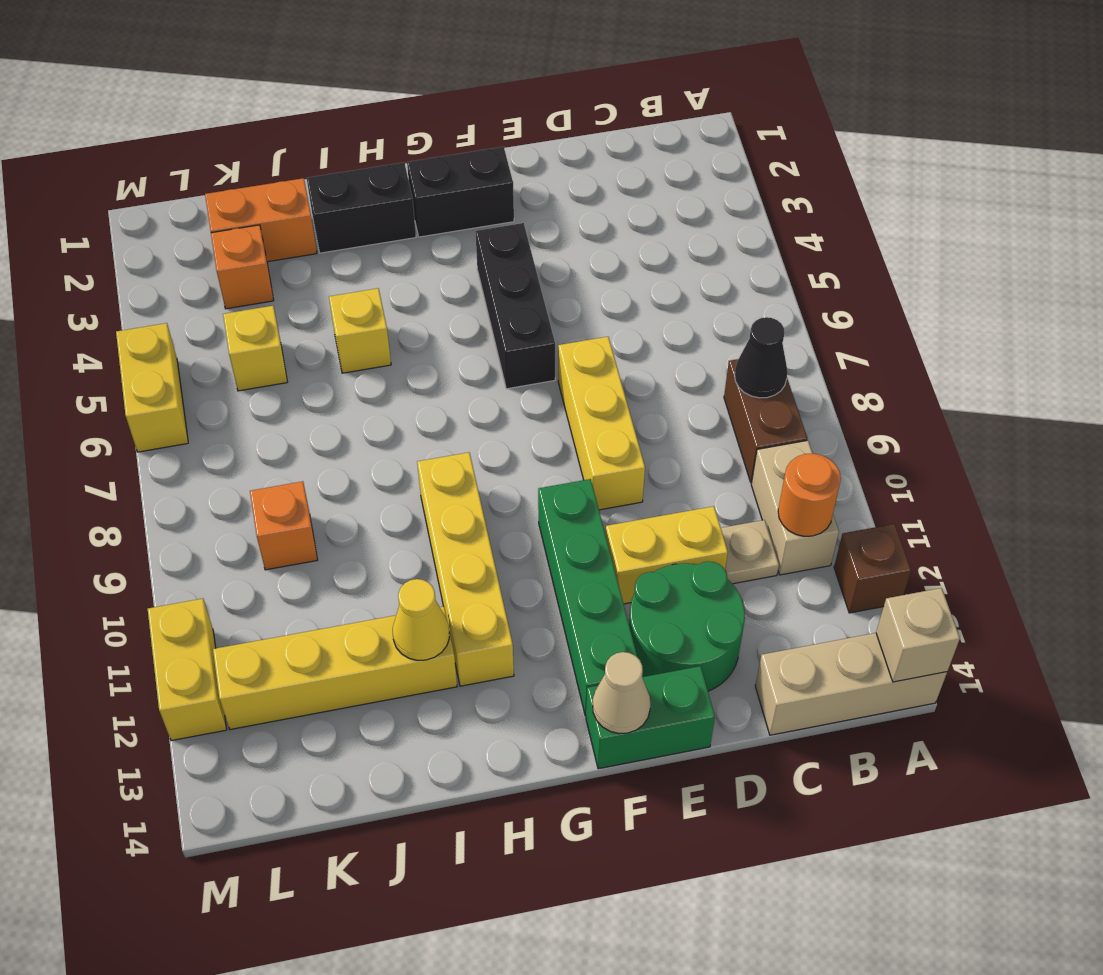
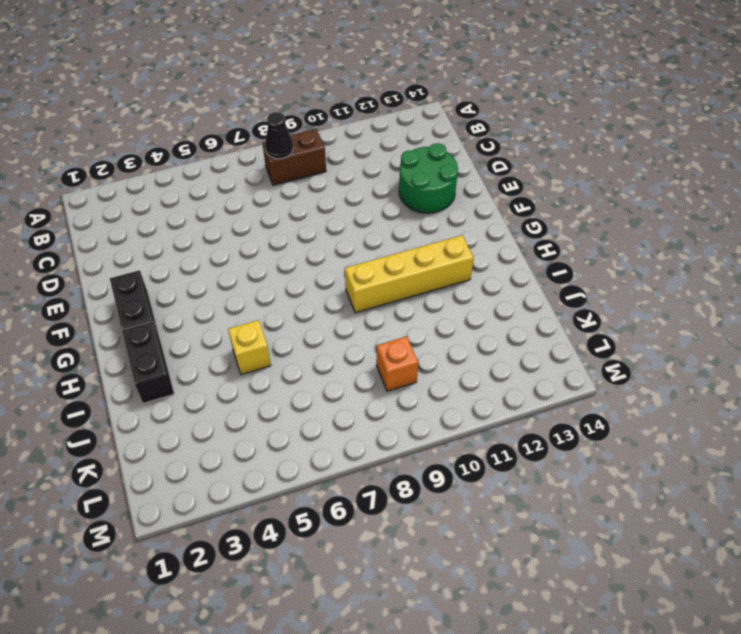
none -> brown brick A12 level 1
none -> tan brick A14:C14 level 1
none -> tan brick B10:B11 level 1

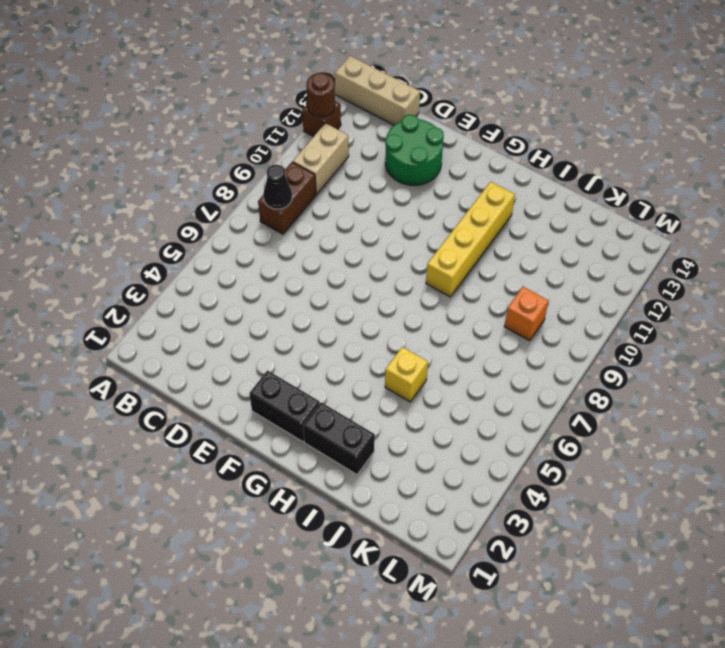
brown round brick A12 level 2 -> none
none -> tan plate C11 level 1
none -> yellow brick D11:E11 level 1
none -> yellow brick E7:E9 level 1

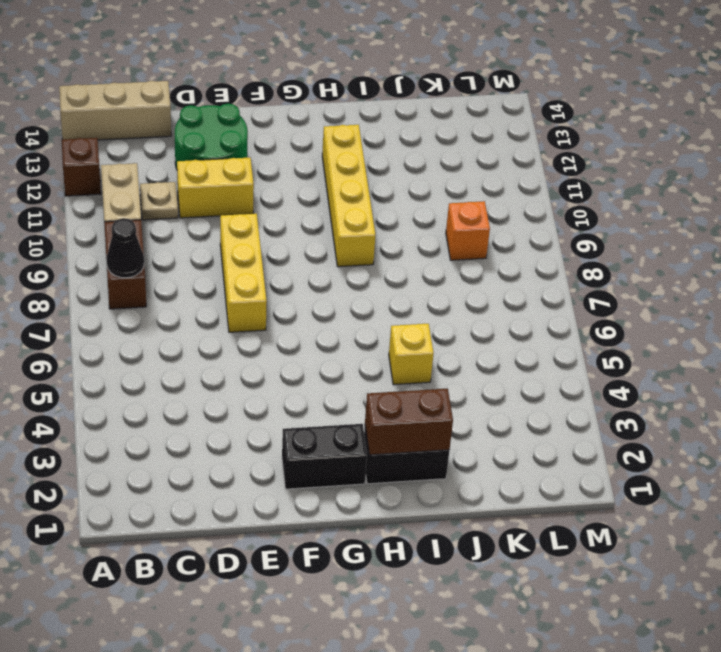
brown brick H2:I2 level 2 -> none
none -> green brick E14:F14 level 1
none -> black brick F4:F6 level 1
none -> green brick F10:F13 level 1

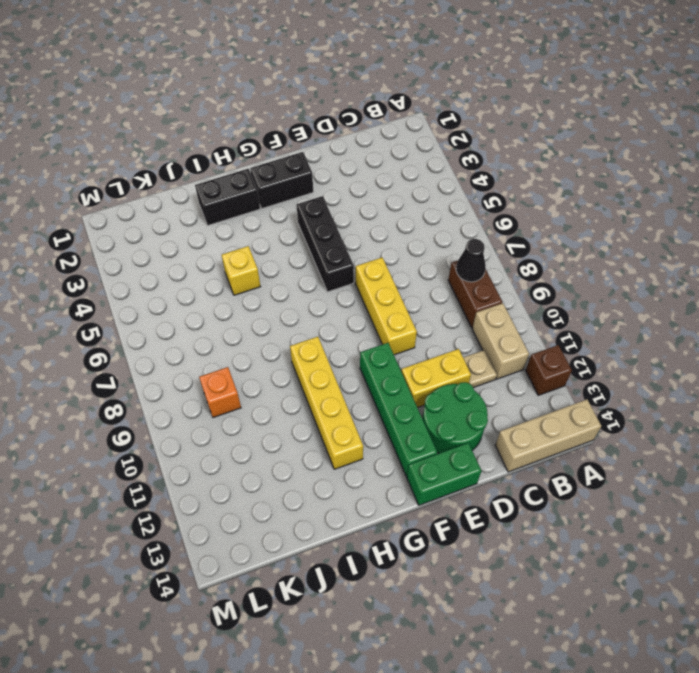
none -> yellow brick I12:L12 level 1
none -> orange brick J2:K2 level 1
none -> orange brick K3 level 1

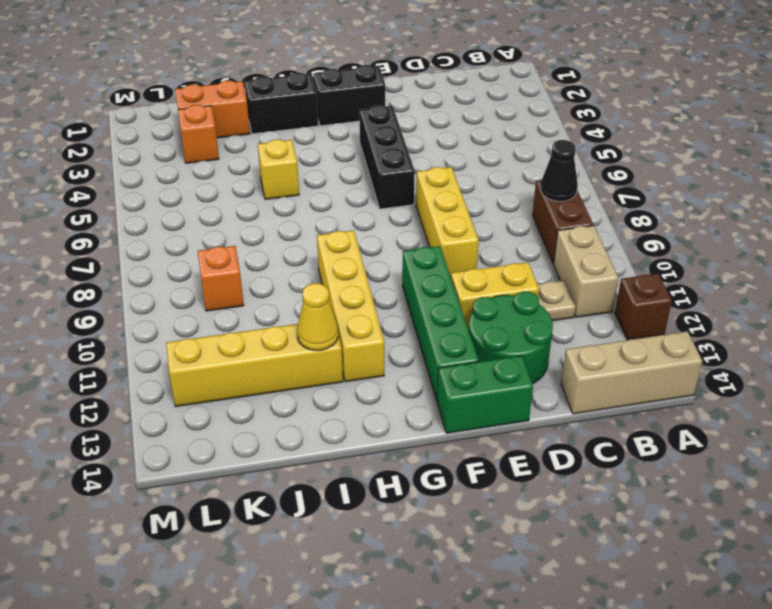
none -> yellow brick K5 level 1
none -> yellow brick M5:M6 level 1
none -> yellow brick M11:M12 level 1

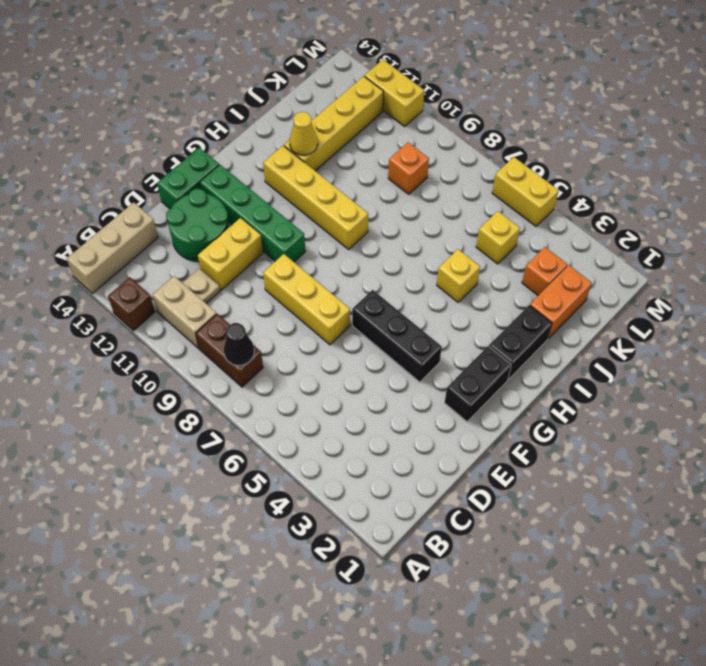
none -> tan brick A14 level 2
none -> orange round brick B11 level 2
none -> tan cone F14 level 2

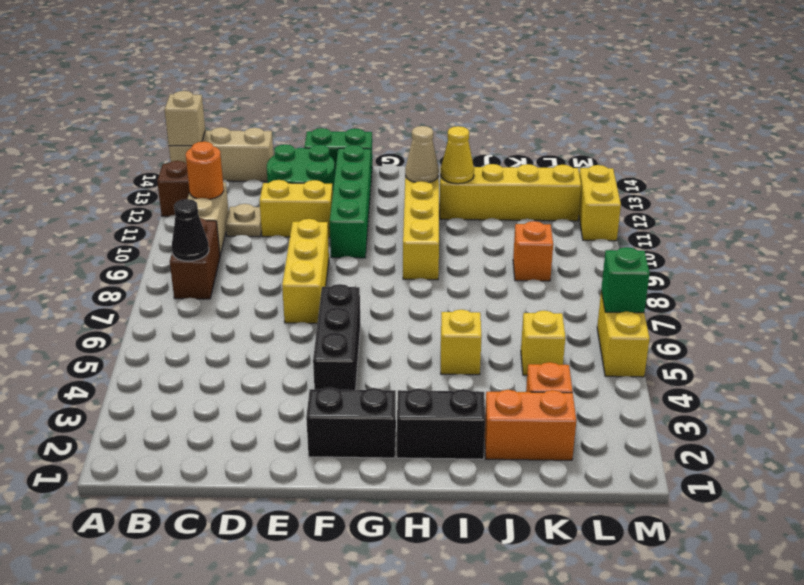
tan cone H12 level 2 -> tan cone F14 level 2
green brick M6 level 2 -> none

